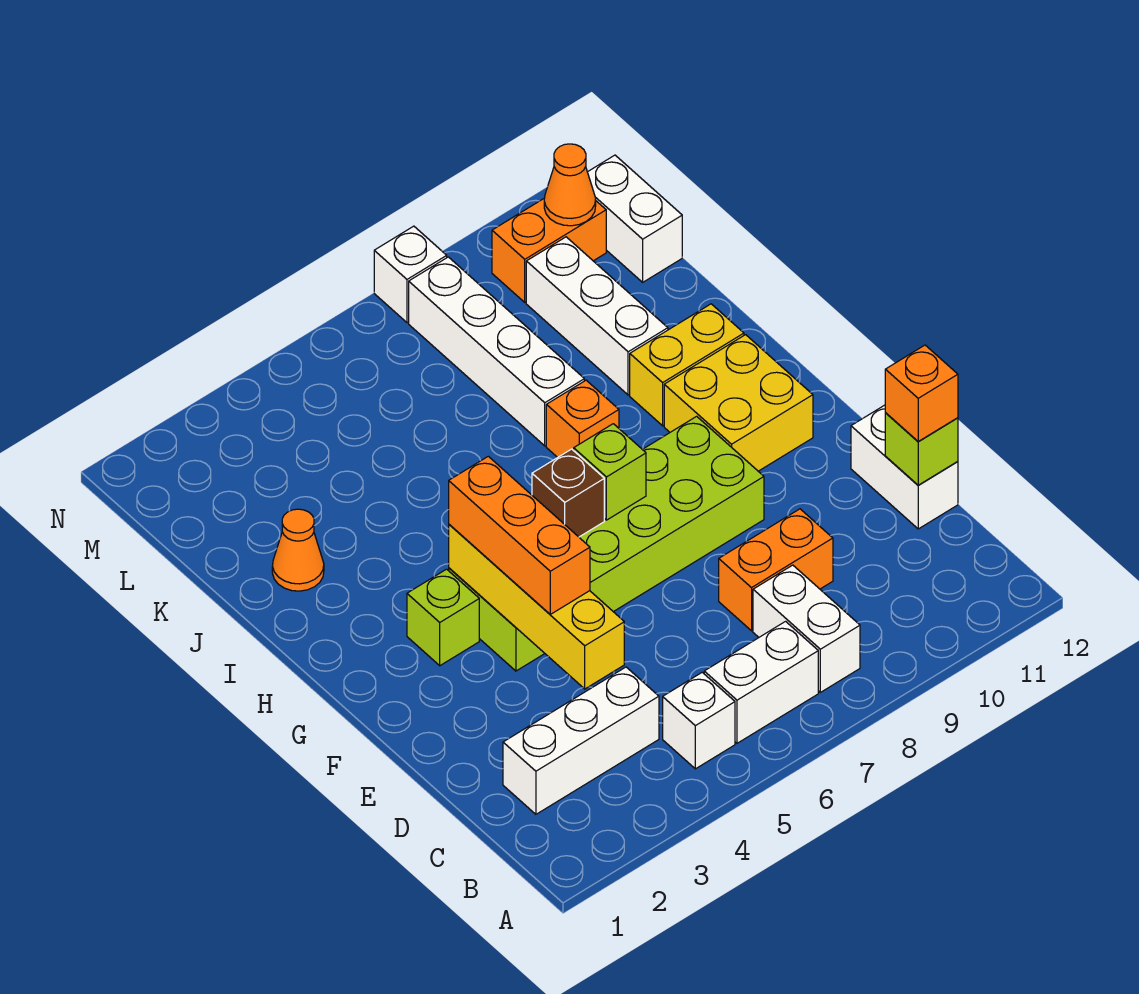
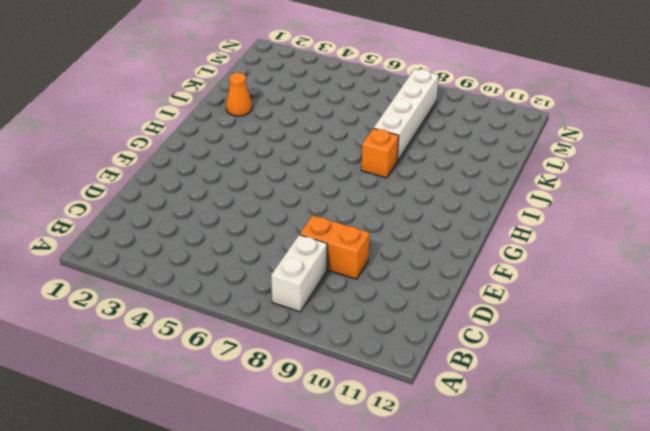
none -> white brick B5 level 1
none -> white brick B6:B7 level 1
none -> white brick C2:C4 level 1

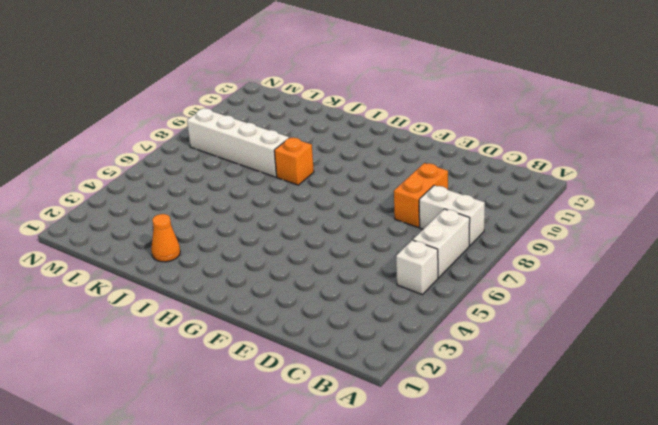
none -> white brick C2:C4 level 1
none -> white brick D12:E12 level 1
none -> lime brick F4:G9 level 1

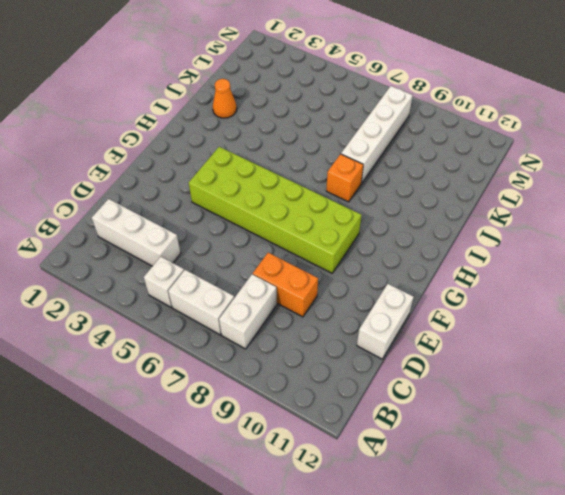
none -> lime brick G3 level 1
none -> yellow brick G10:H11 level 1
none -> yellow brick I10:I11 level 1

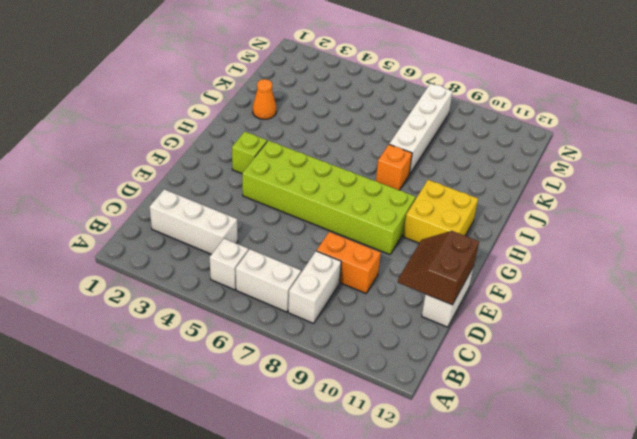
brown slope D11:E12 level 2 top 12 -> lime brick D12 level 2
none -> yellow brick I10:I11 level 1
none -> white brick J10:L10 level 1
none -> white brick L12:M12 level 1

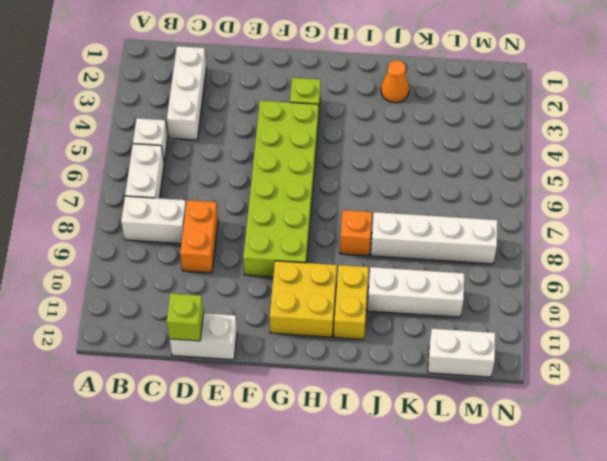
none -> orange brick M10:M11 level 1
none -> white brick N8 level 1
none -> yellow brick D4:G4 level 2

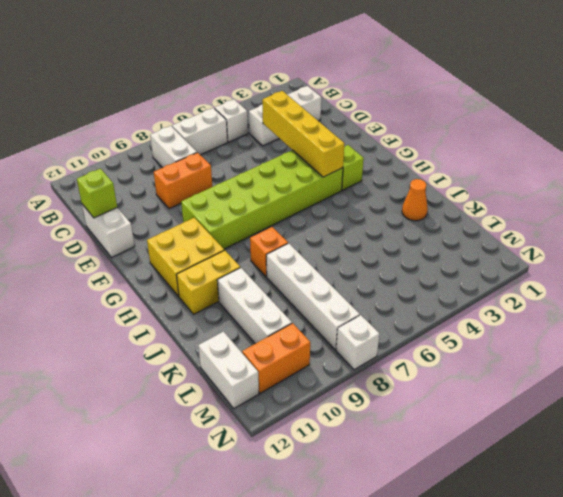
none -> brown brick G6 level 2
none -> lime brick G7 level 2
none -> orange cone M11 level 2

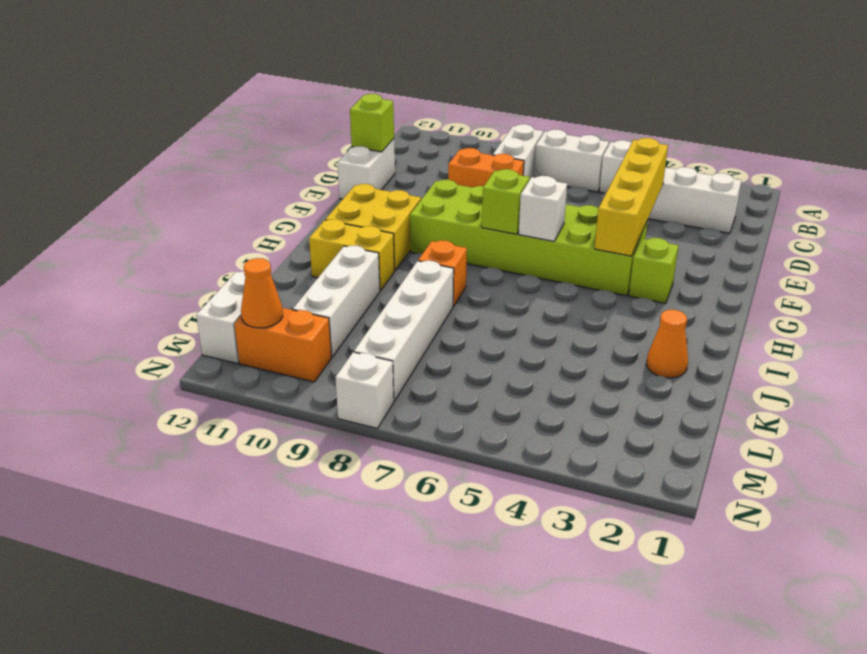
white brick G6 level 2 -> brown brick G6 level 2
none -> orange brick D12 level 3
none -> orange brick E4:G4 level 3

